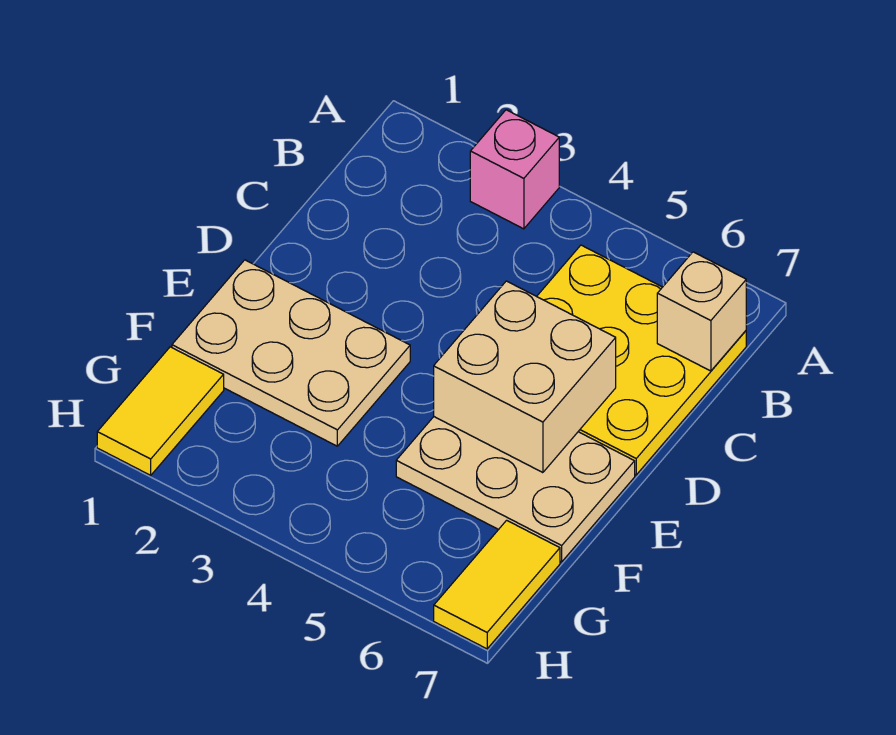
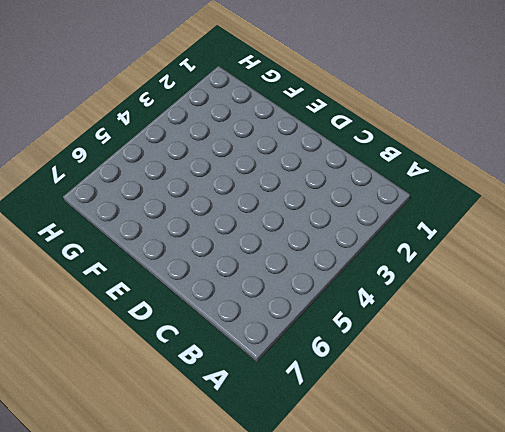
none -> pink brick A3 level 1
none -> yellow plate B5:D7 level 1

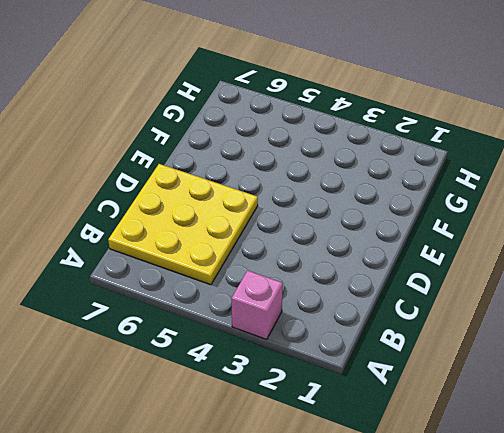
none -> tan plate E1:F3 level 1
none -> tan plate E5:F7 level 1

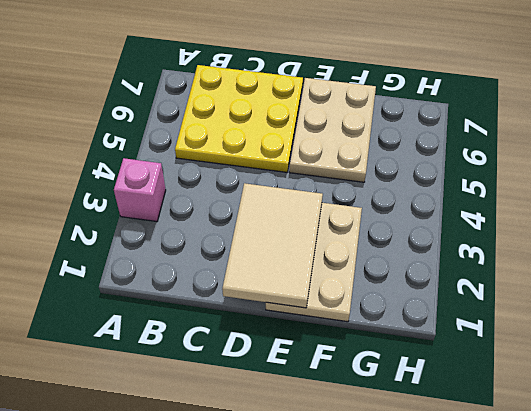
tan tile D1:E3 level 2 -> none
none -> yellow tile G1:H1 level 1
none -> yellow tile G7:H7 level 1

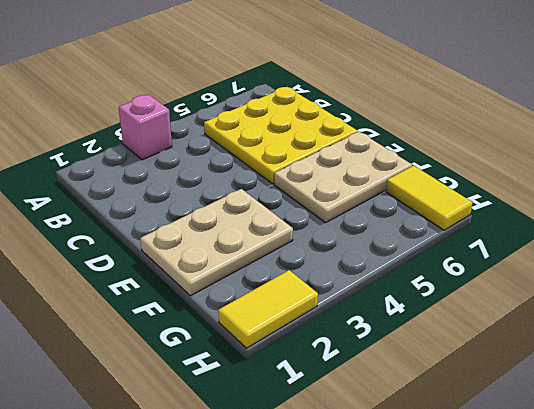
yellow tile H1:H2 level 1 -> yellow tile G1:H1 level 1
none -> tan brick B7 level 2
none -> tan brick D5:E6 level 2

